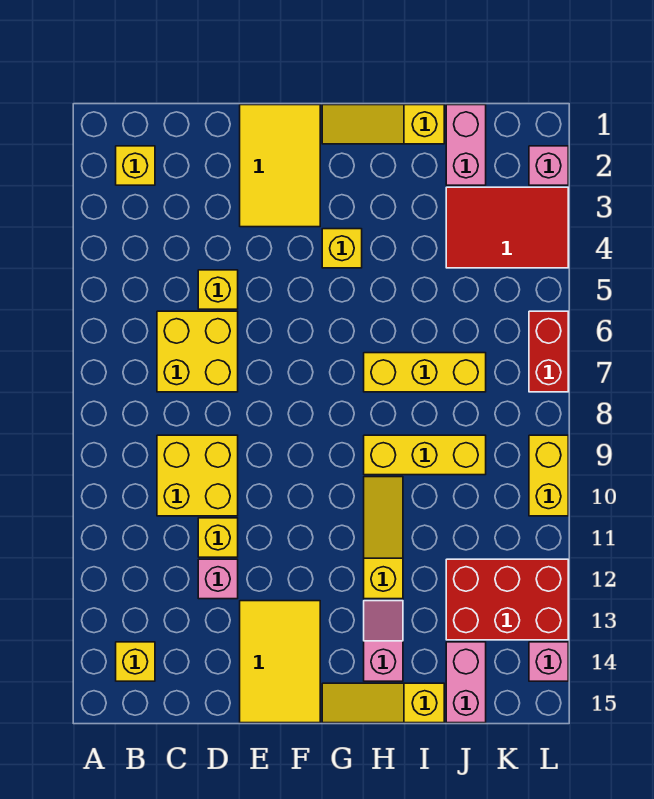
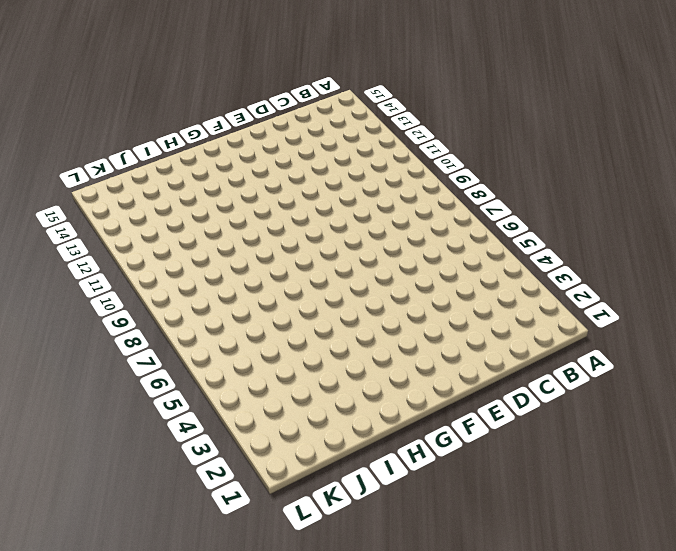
none -> yellow brick B2 level 1
none -> yellow brick B14 level 1
none -> yellow brick C6:D7 level 1

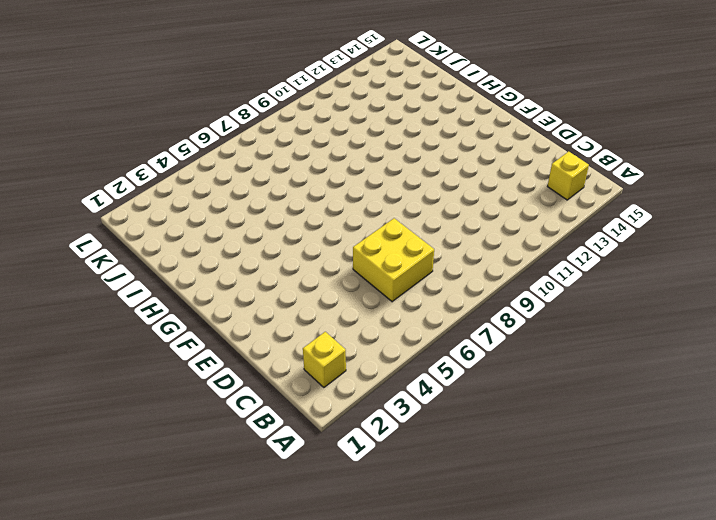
none -> yellow brick C9:D10 level 1
none -> yellow brick D5 level 1
none -> yellow brick D11 level 1

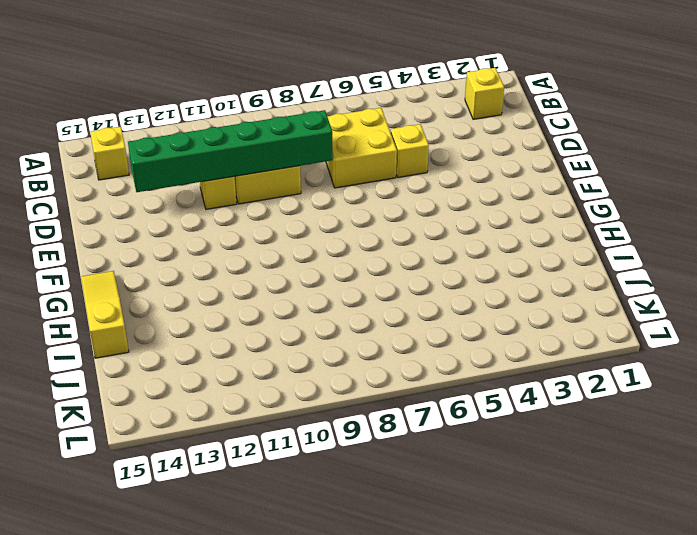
green brick D8:D13 level 2 -> none
none -> pink brick D12 level 1
none -> yellow tile E1:F3 level 1
none -> yellow tile E13:F15 level 1

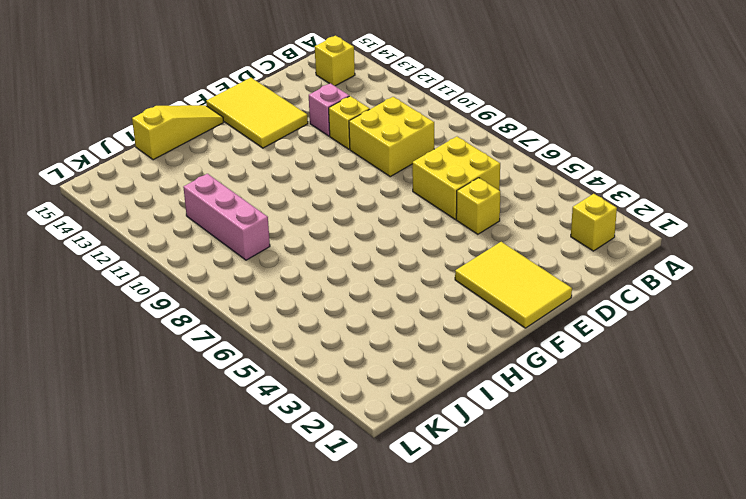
pink brick J9:J11 level 1 -> yellow brick H9:J9 level 1
none -> yellow slope G1:I1 level 1 top I
none -> yellow brick G4 level 1
none -> yellow brick H7:J7 level 1

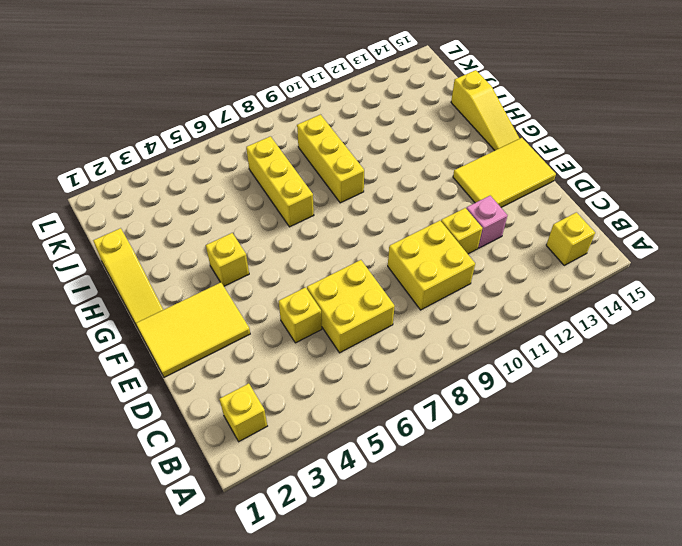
none -> yellow slope H10:H12 level 1 top 12
none -> pink slope H13:H14 level 1 top 14
none -> pink brick J1:J2 level 1

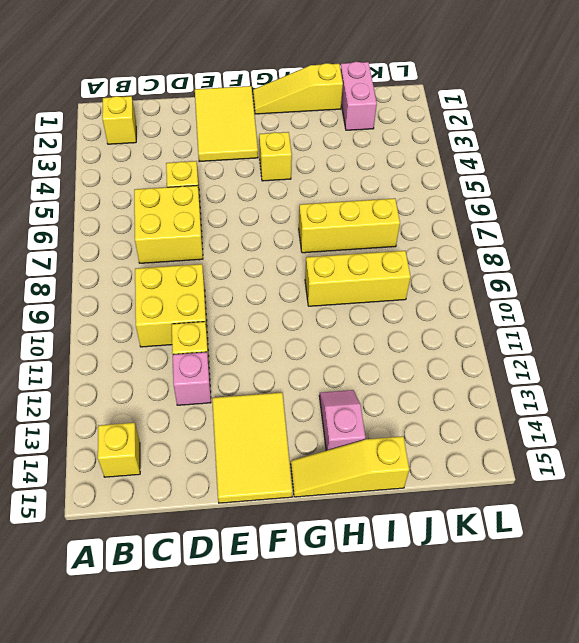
none -> yellow slope H10:H12 level 1 top 12
none -> red tile J3:L4 level 1
none -> red brick J12:L13 level 1

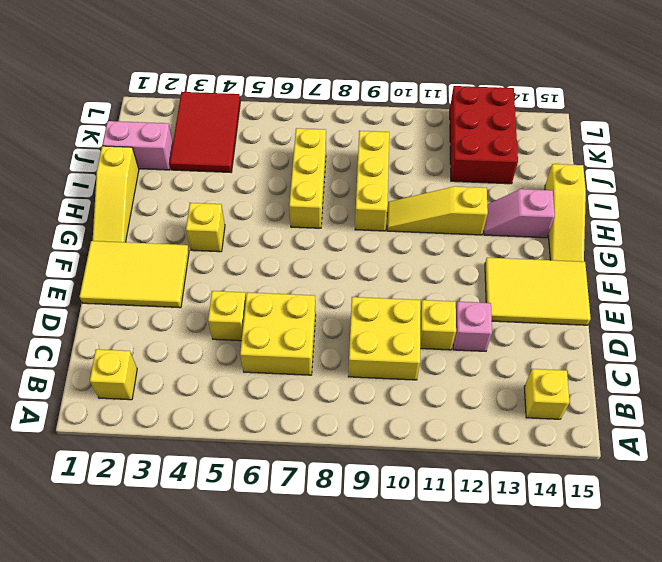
none -> pink brick J14:J15 level 1
none -> pink brick L2 level 1
none -> red brick L6:L7 level 1

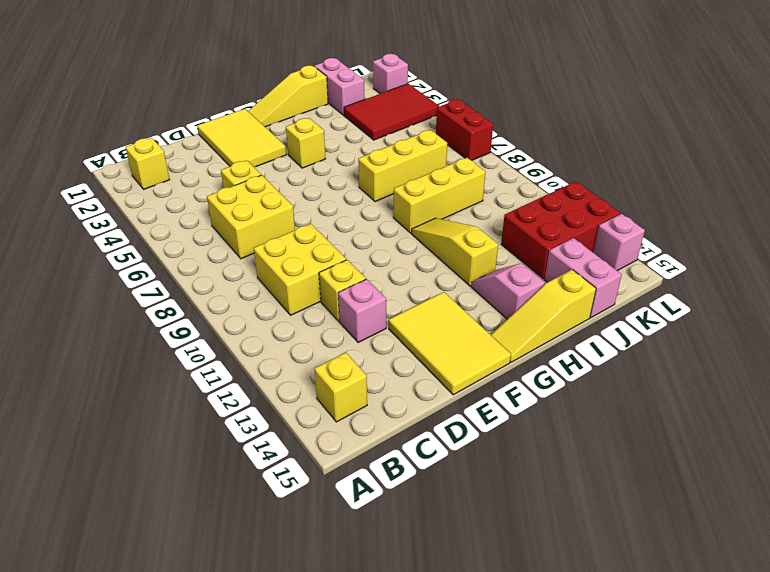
none -> yellow brick L9:L10 level 1

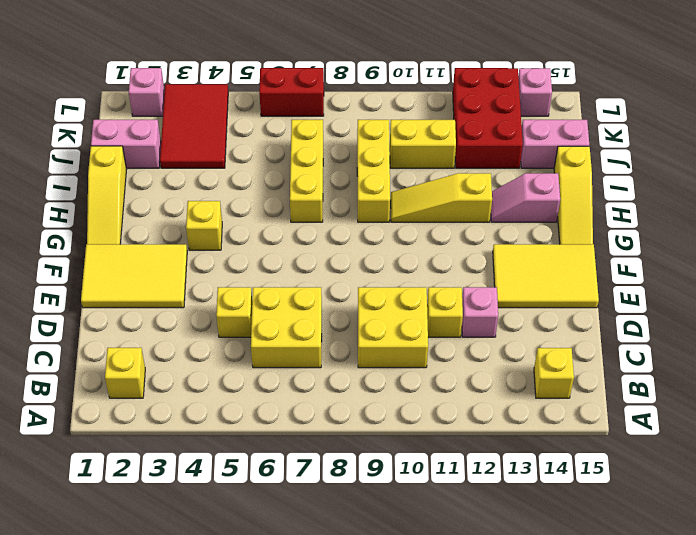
yellow brick J10:J11 level 1 -> yellow brick L9:L10 level 1

